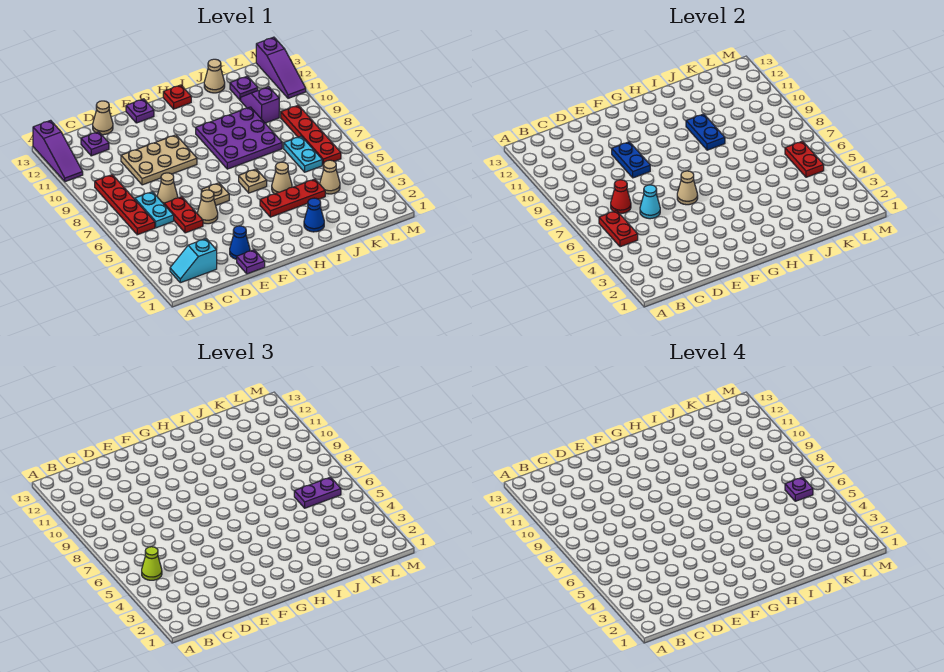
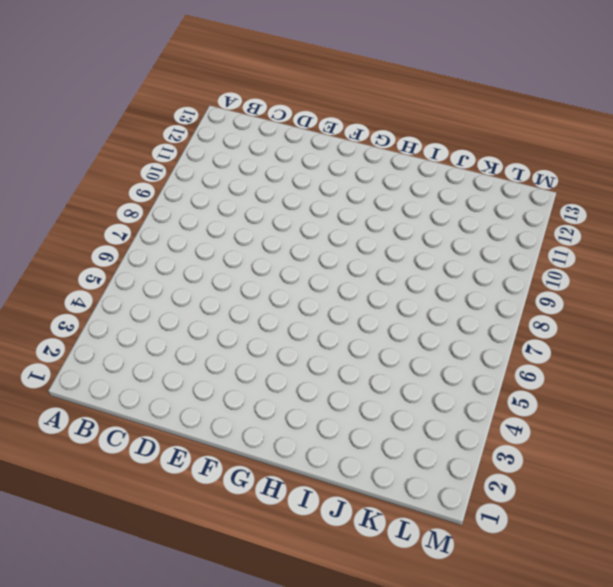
none -> purple slope A11:A13 level 1 top 13
none -> cyan slope B2:C2 level 1 top C
none -> red plate B6:B9 level 1
none -> cyan plate C6:C7 level 1

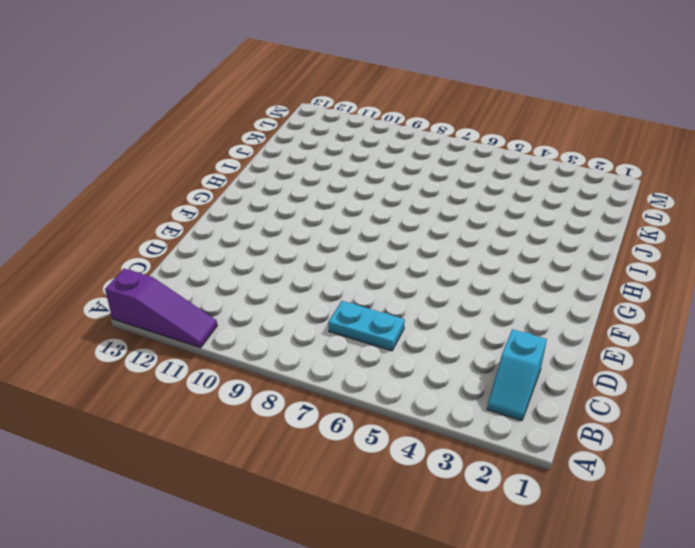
none -> red plate B6:B9 level 1
none -> purple plate C12 level 1
none -> red plate D5:D6 level 1
none -> tan cone D7 level 1

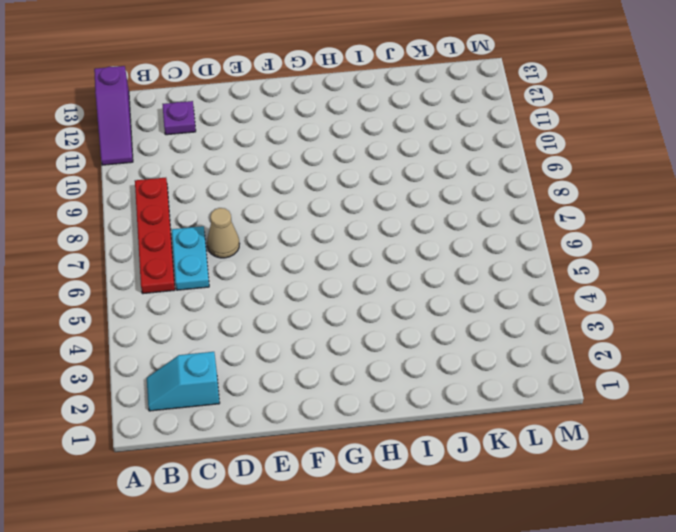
none -> red plate D5:D6 level 1
none -> tan plate D9:F10 level 1
none -> tan cone D13 level 1
none -> purple plate E1 level 1

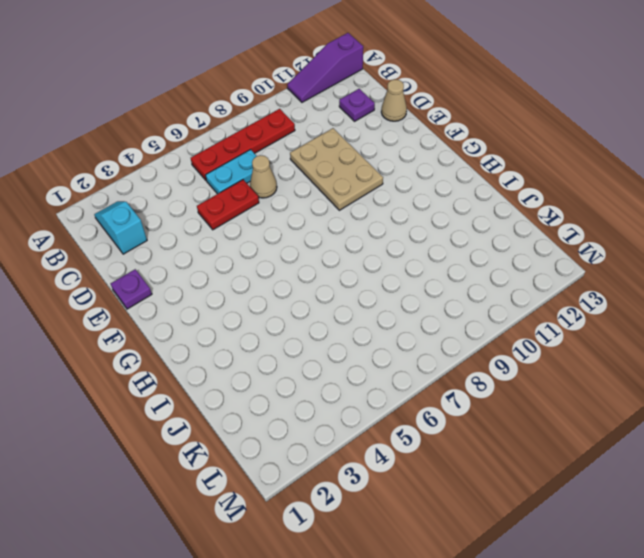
none -> blue cone E2 level 1
none -> tan cone E5 level 1
none -> tan plate F6 level 1
none -> purple plate F13 level 1

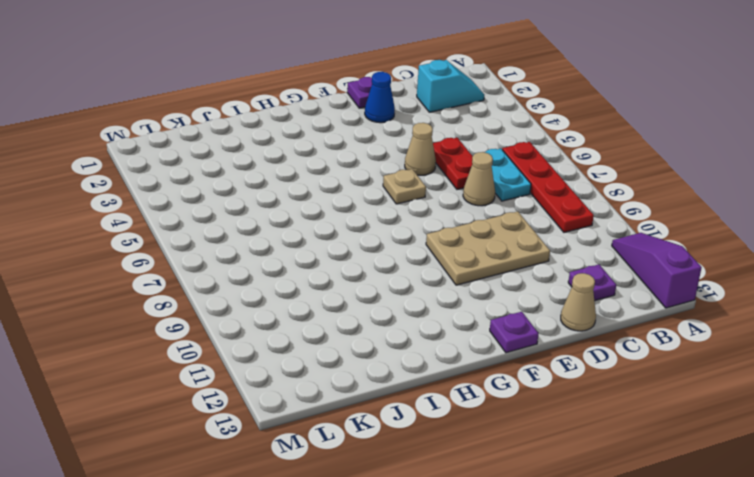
none -> red plate H4:J4 level 1
none -> tan plate H6 level 1
none -> purple plate H8:J10 level 1
none -> red plate H13 level 1

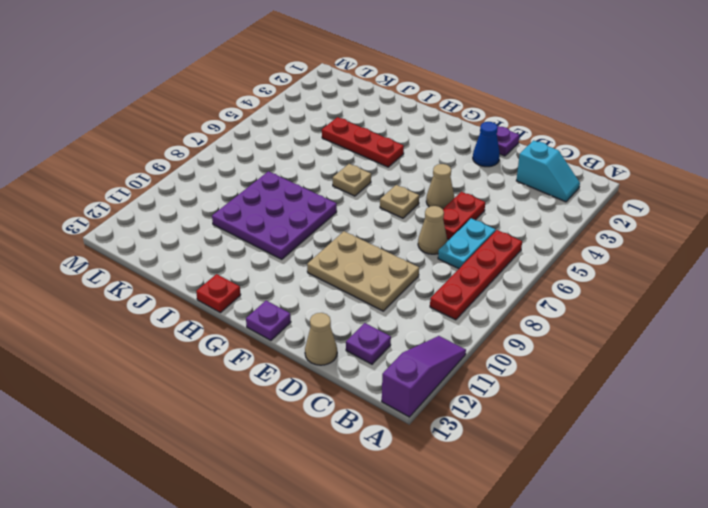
none -> blue cone I2 level 1
none -> tan cone I5 level 1
none -> tan cone J13 level 1
none -> tan cone K4 level 1

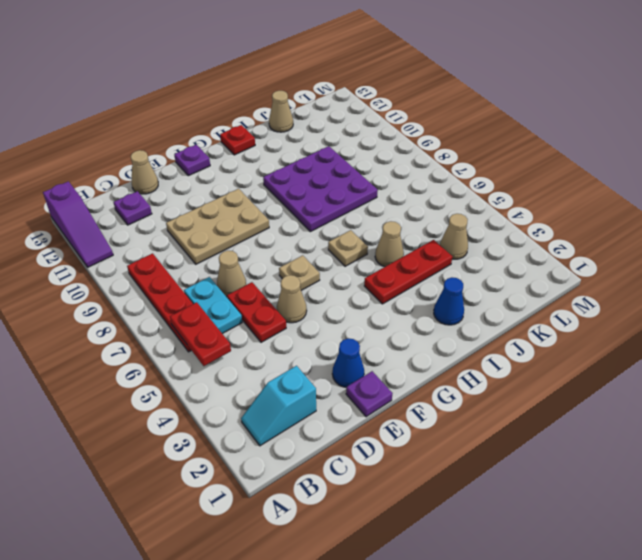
none -> cyan plate K6:K7 level 1
none -> purple slope K10:K11 level 1 top 10
none -> purple plate K12 level 1
none -> red plate L6:L9 level 1

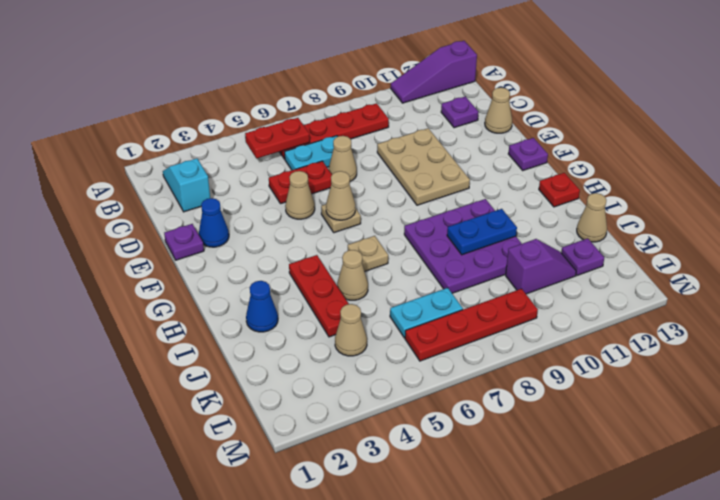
none -> purple slope M11:M13 level 1 top 13
none -> red cone C7 level 2
none -> cyan cone D6 level 2
none -> blue plate E9:E10 level 2

